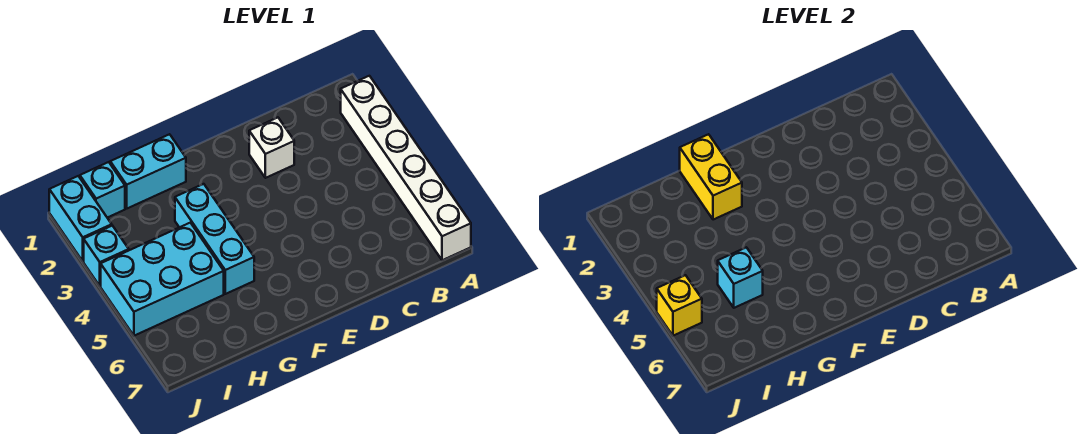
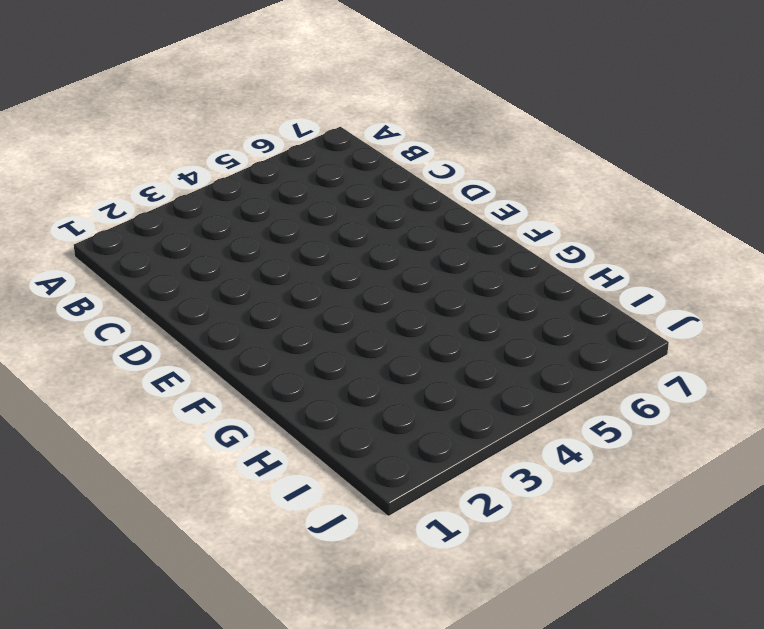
none -> white brick A2:A7 level 1
none -> white brick D2 level 1

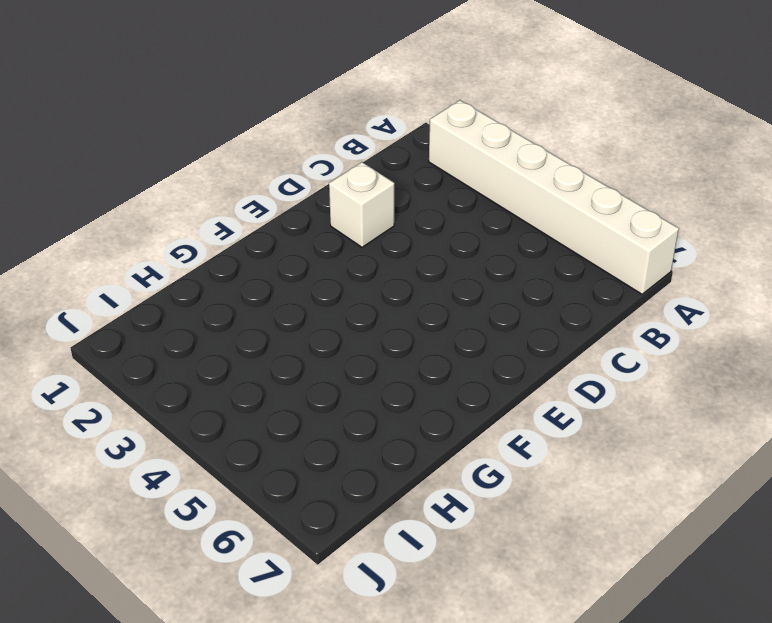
none -> cyan brick G1:H1 level 1
none -> cyan brick G3:G5 level 1

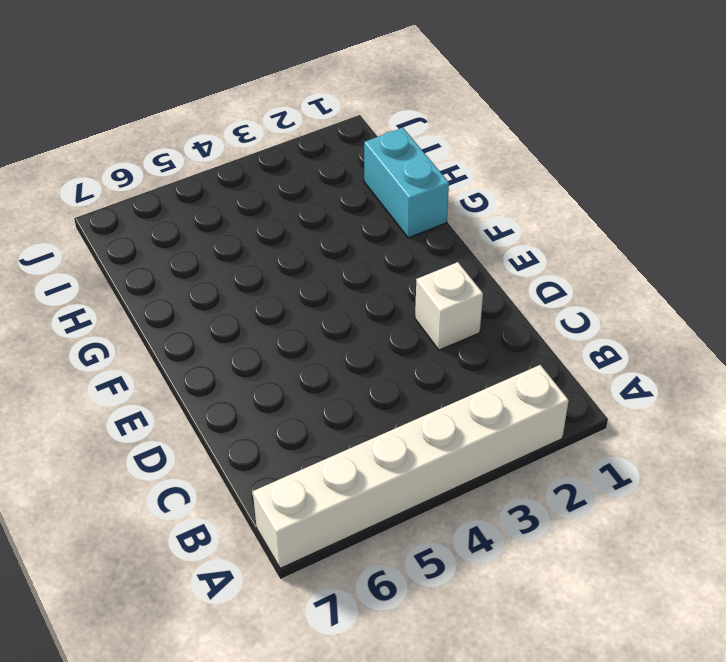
none -> cyan brick G3:G5 level 1
none -> cyan brick H4:J5 level 1

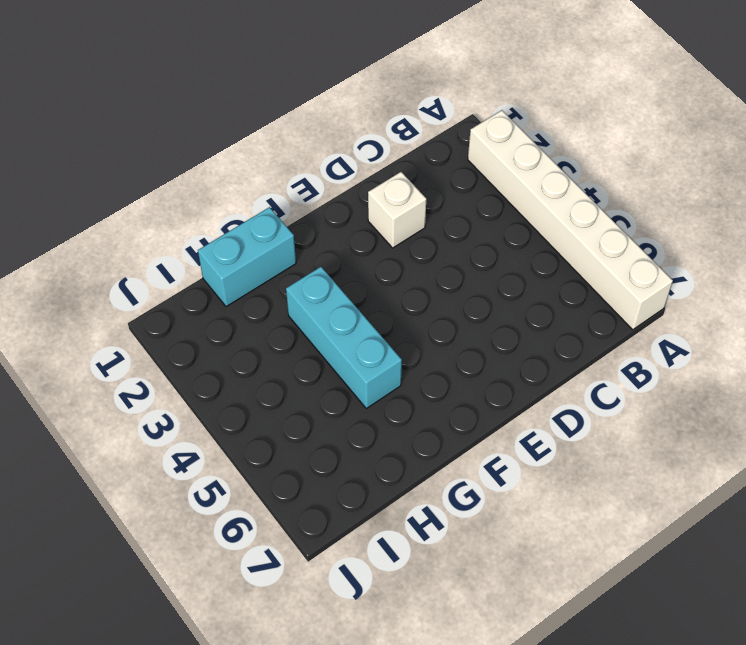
none -> cyan brick H4:J5 level 1
none -> cyan brick I1 level 1

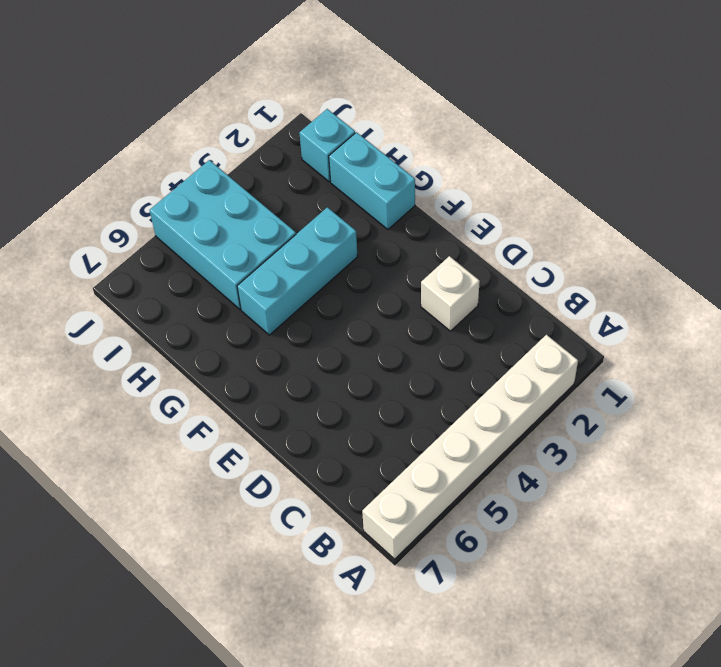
none -> cyan brick J1:J2 level 1
none -> cyan brick J3 level 1

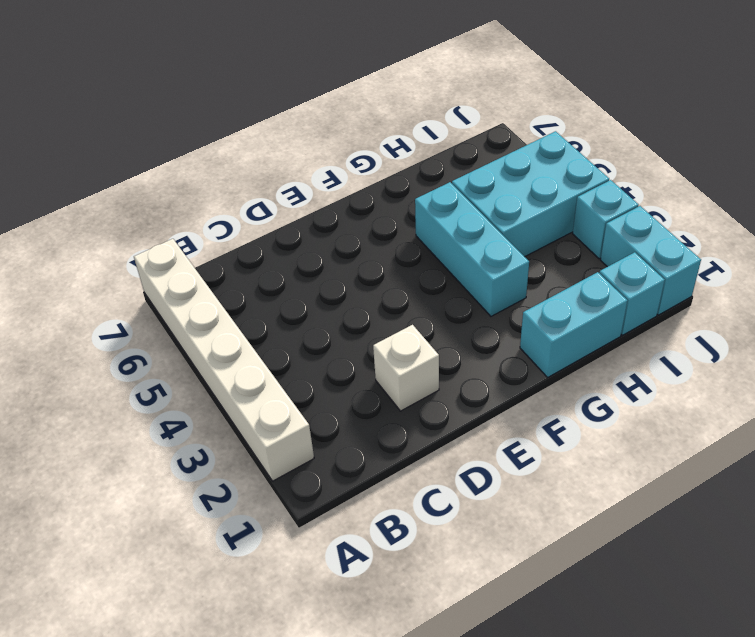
none -> yellow brick G1:G2 level 2
none -> cyan brick H5 level 2

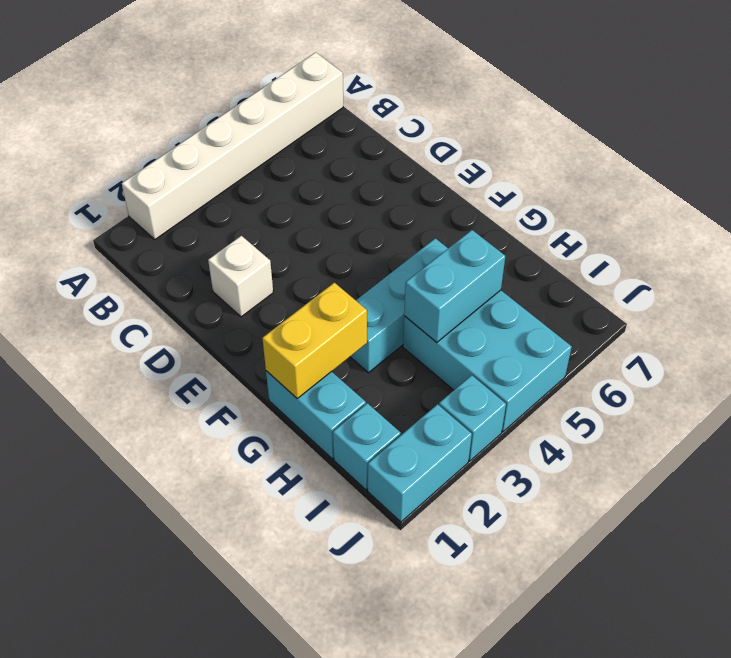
cyan brick H4:H5 level 2 -> cyan brick H5 level 2
none -> yellow brick J5 level 2

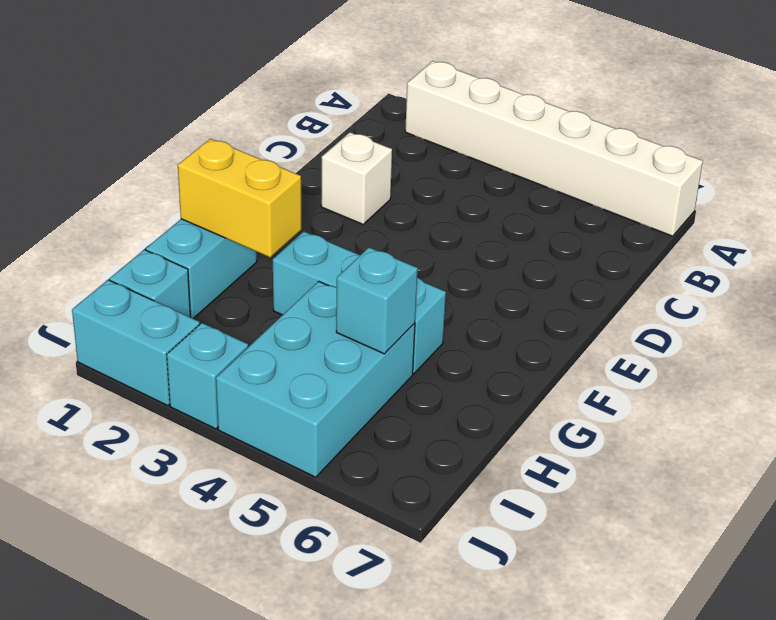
none -> yellow brick J5 level 2

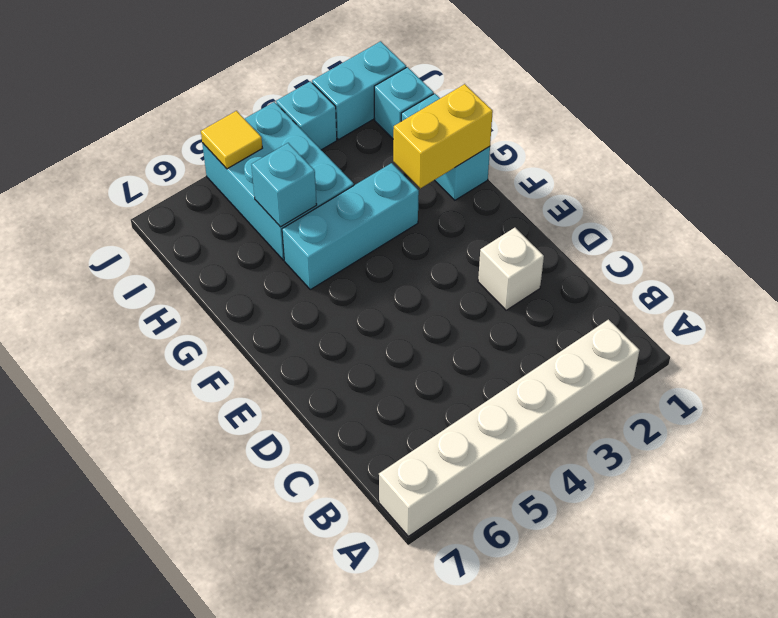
yellow tile J5 level 2 -> yellow brick J5 level 2

